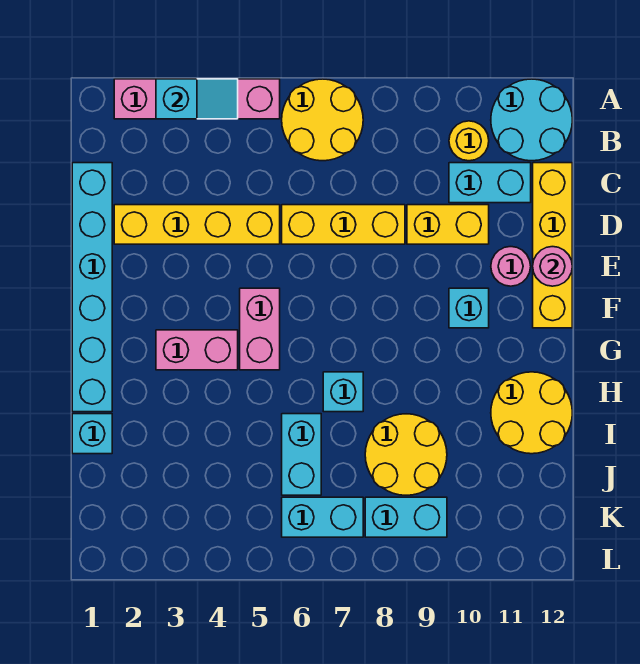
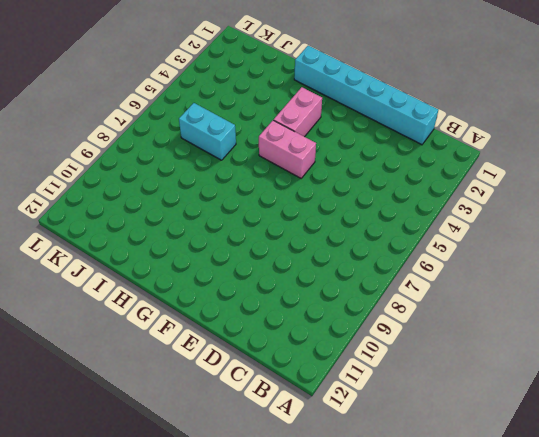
none -> pink brick A2:A5 level 1
none -> yellow round brick A6:B7 level 1
none -> cyan round brick A11:B12 level 1

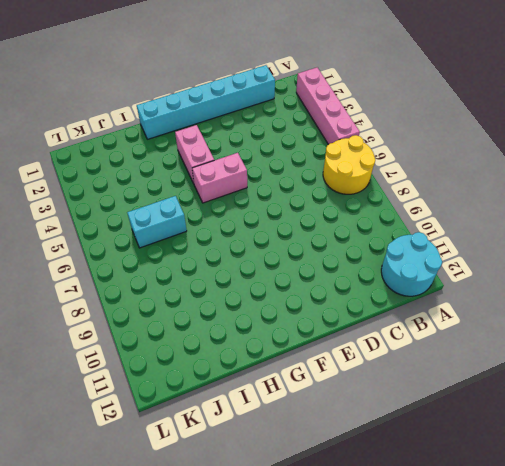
none -> yellow round brick B10 level 1
none -> cyan brick C10:C11 level 1
none -> yellow brick C12:F12 level 1

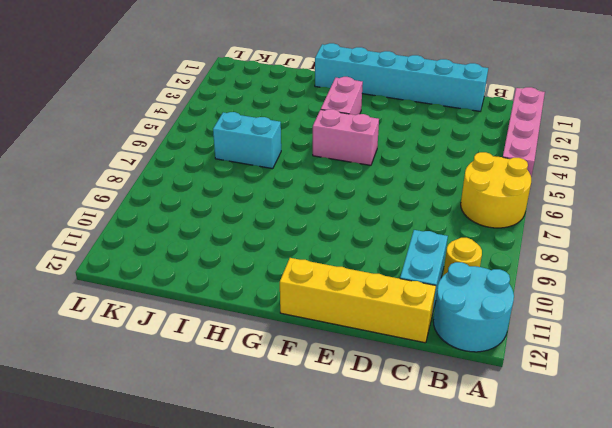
none -> yellow brick D2:D5 level 1
none -> yellow brick D6:D8 level 1
none -> yellow brick D9:D10 level 1

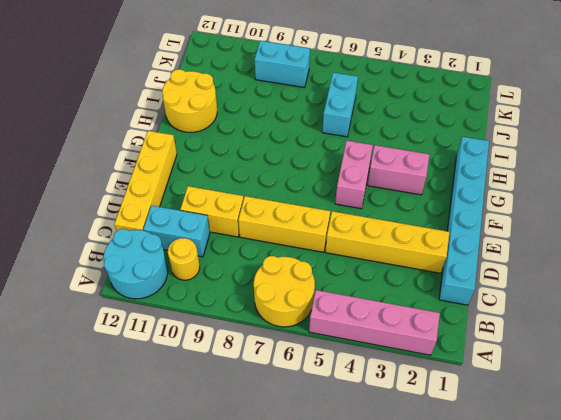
none -> pink round brick E11 level 1
none -> cyan brick F10 level 1
none -> cyan brick H7 level 1

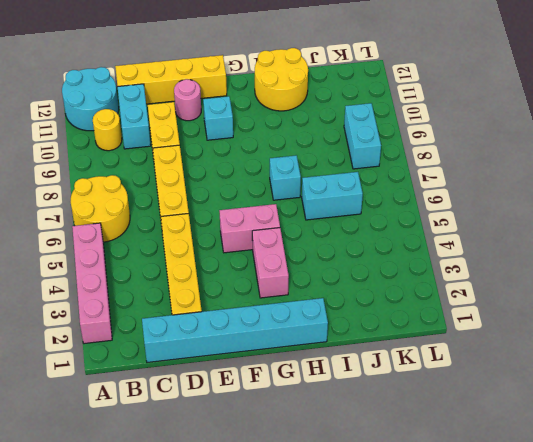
none -> cyan brick I1 level 1
none -> yellow round brick I8:J9 level 1
none -> cyan brick K6:K7 level 1

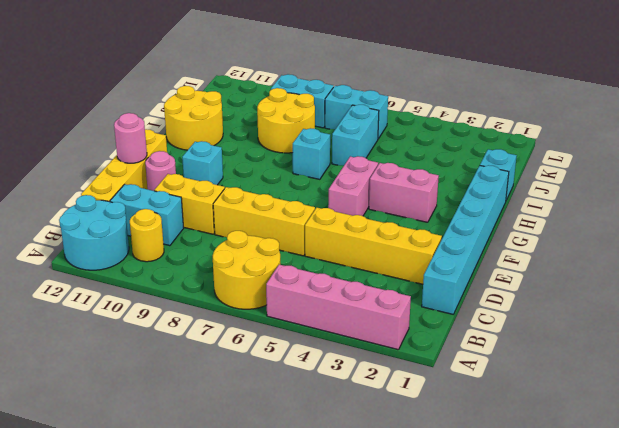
none -> cyan slope A3:A4 level 2 top 3

